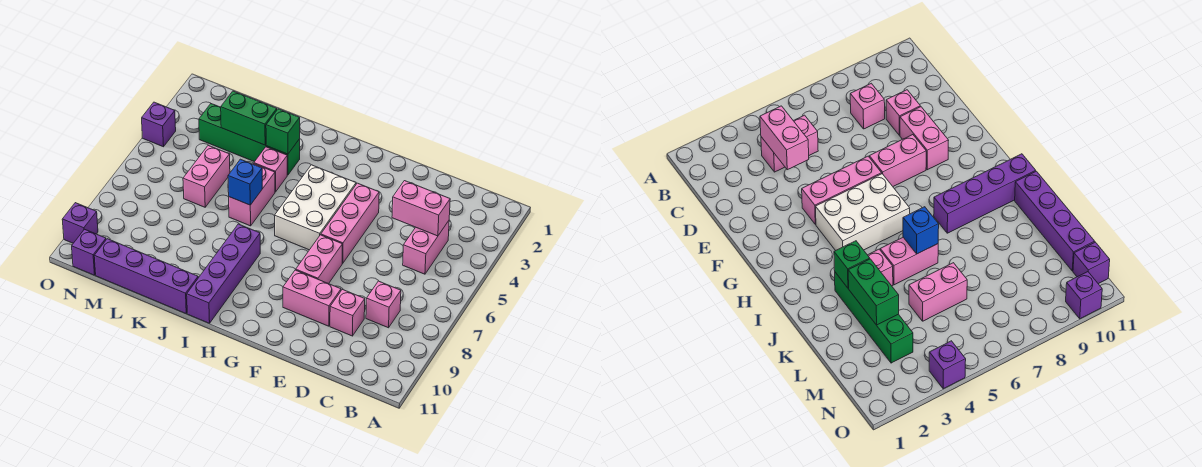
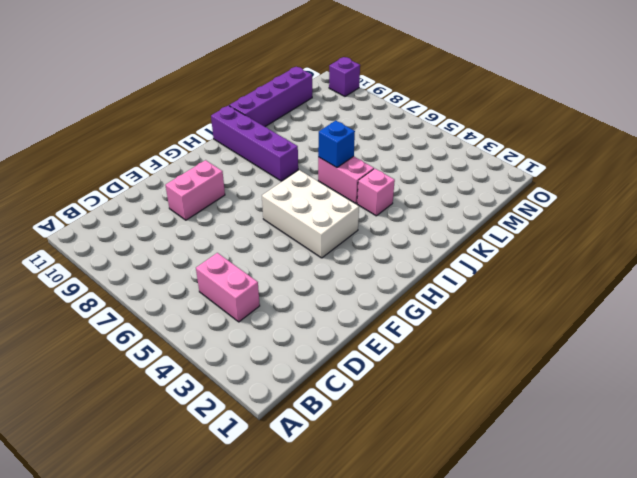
none -> pink brick C8 level 1
none -> pink brick D9 level 1
none -> pink brick F4:F6 level 1

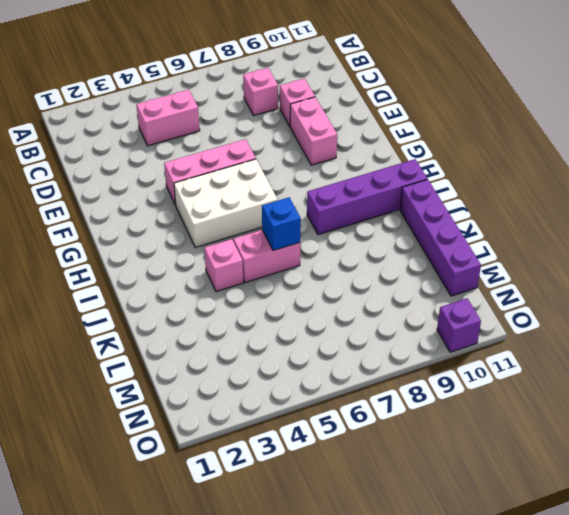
none -> pink brick F7:F8 level 1
none -> green brick J3:M3 level 1
none -> pink brick L5:L6 level 1

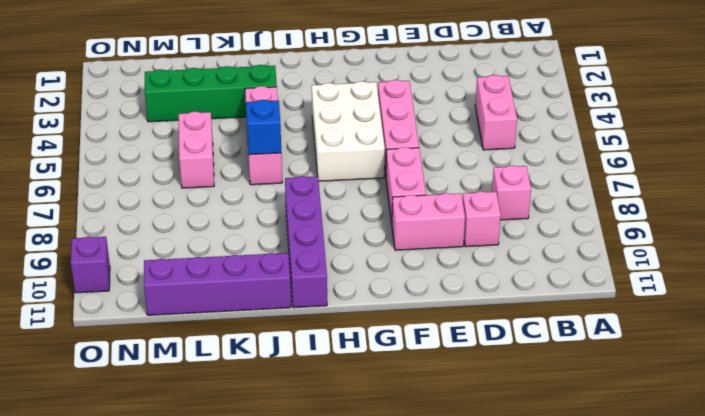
none -> purple brick N11 level 1
none -> purple brick O4 level 1
none -> pink brick C4:D4 level 2

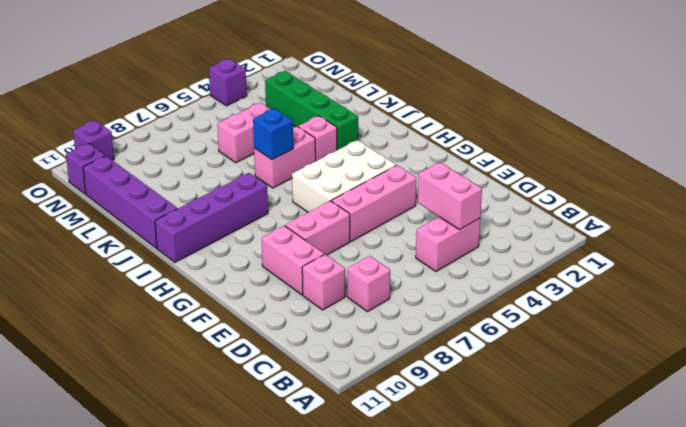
none -> green brick J3 level 2
none -> green brick K3:L3 level 2

